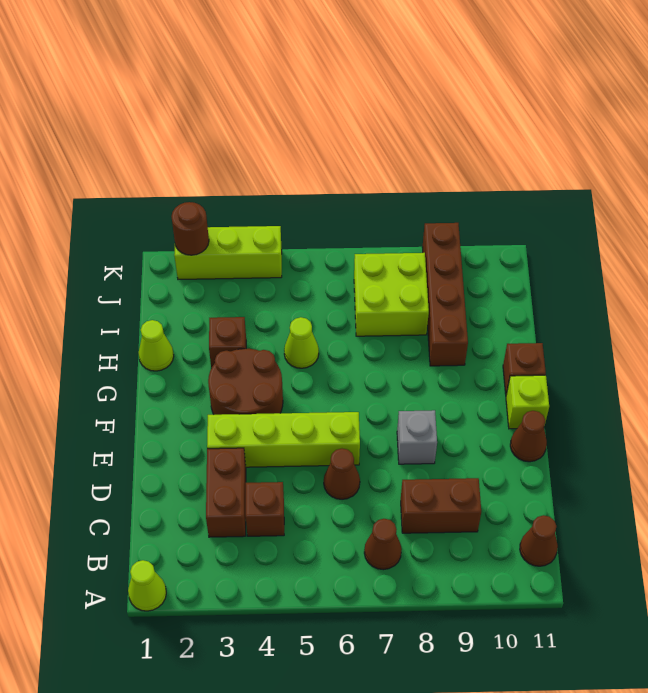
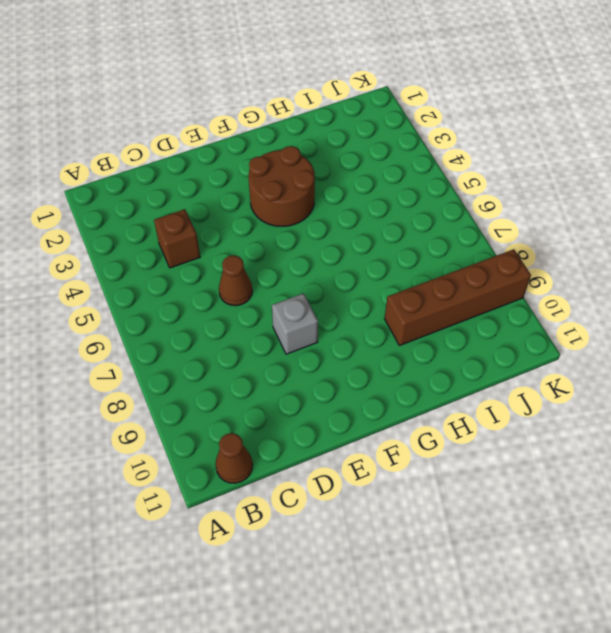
none -> lime cone A1 level 1
none -> brown cone B7 level 1
none -> brown brick C3:D3 level 1

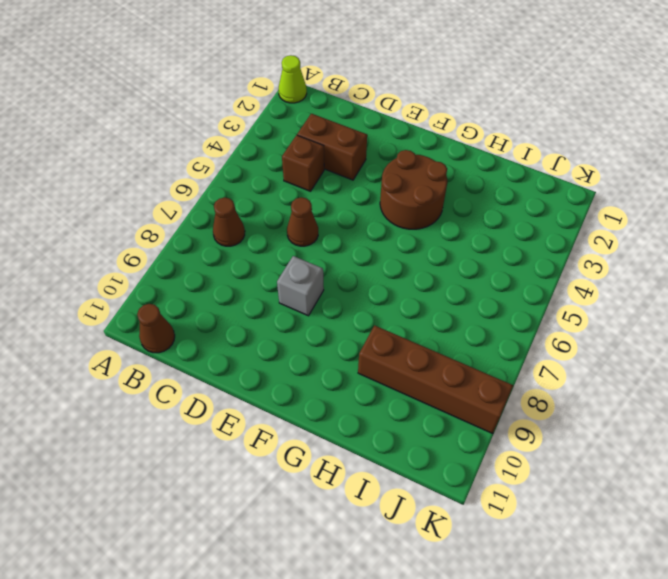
none -> brown brick C8:C9 level 1
none -> lime brick E3:E6 level 1
none -> brown cone E11 level 1

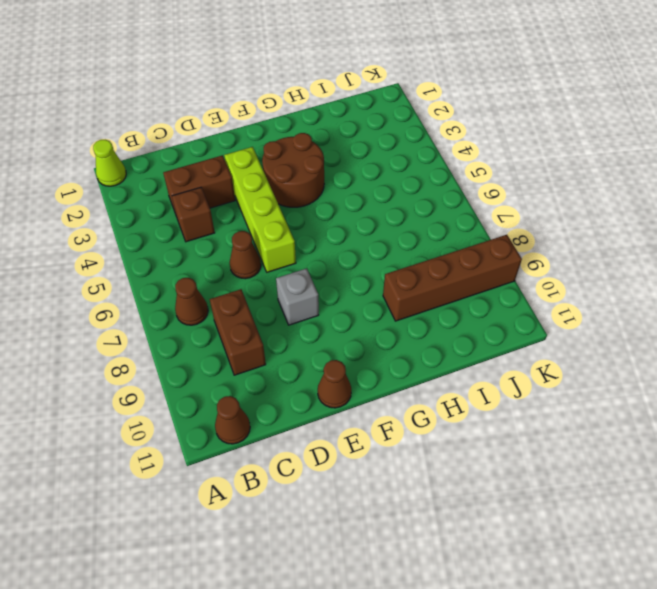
none -> lime brick F11 level 1
none -> brown brick G11 level 1
none -> lime cone H1 level 1

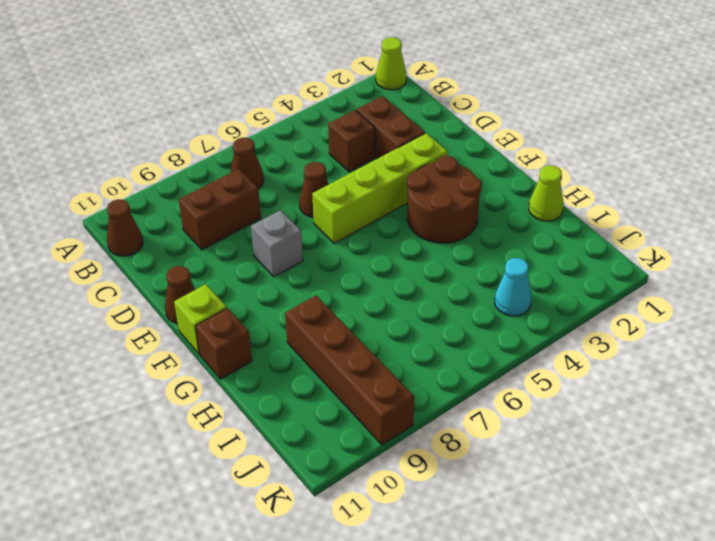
cyan cone J4 level 1 -> none
none -> brown brick H3 level 1
none -> lime cone H5 level 1
none -> lime brick I7:J8 level 1

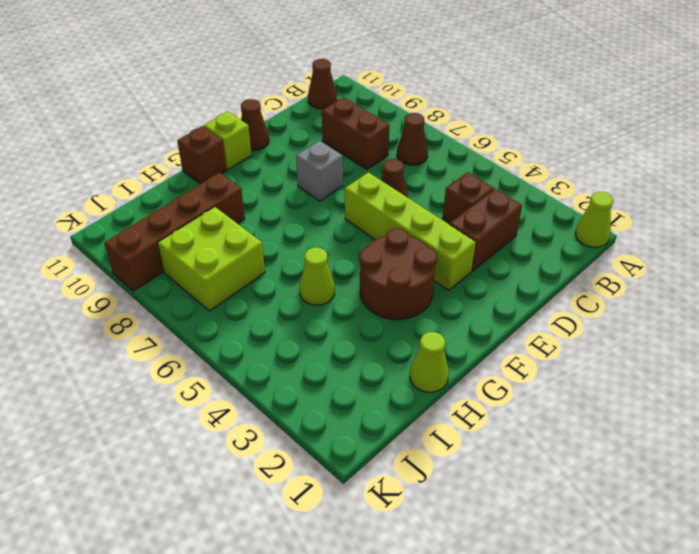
none -> brown brick H3 level 1
none -> lime brick K2:K4 level 1
none -> brown round brick K2 level 2

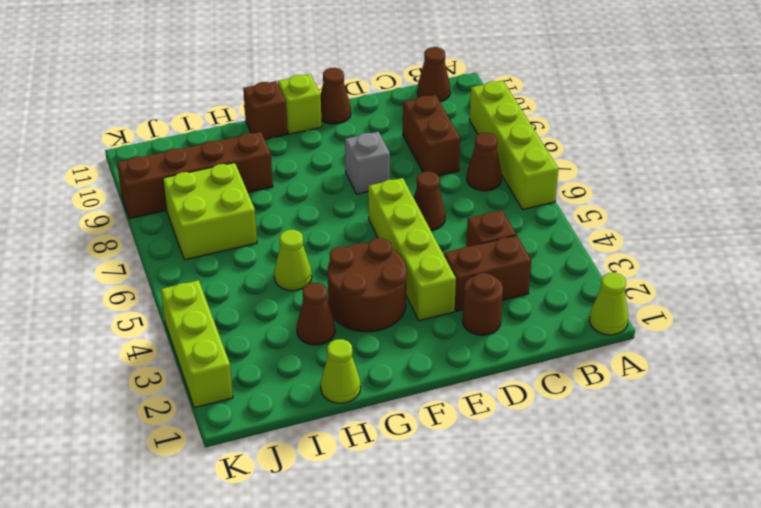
lime brick A6:A9 level 1 -> none
brown round brick D2 level 1 -> brown round brick K2 level 2
brown cone H3 level 1 -> brown brick H3 level 1

